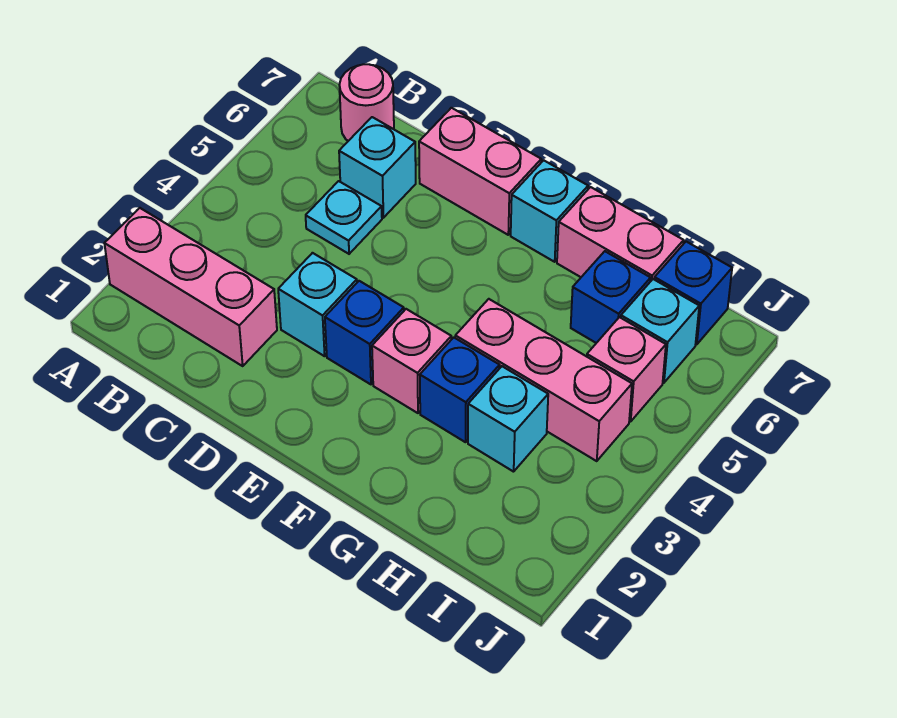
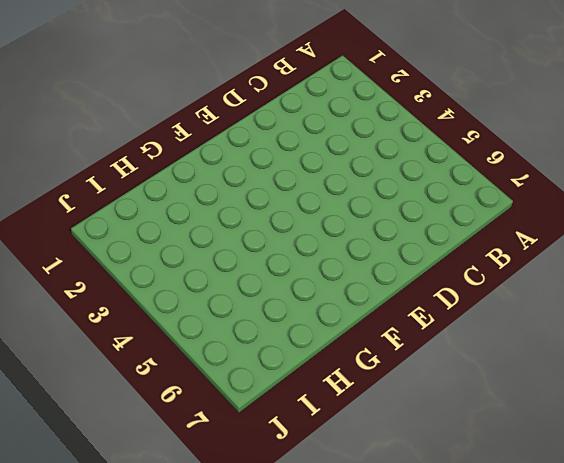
none -> pink brick A2:C2 level 1
none -> pink round brick B7 level 1
none -> cyan plate C5 level 1

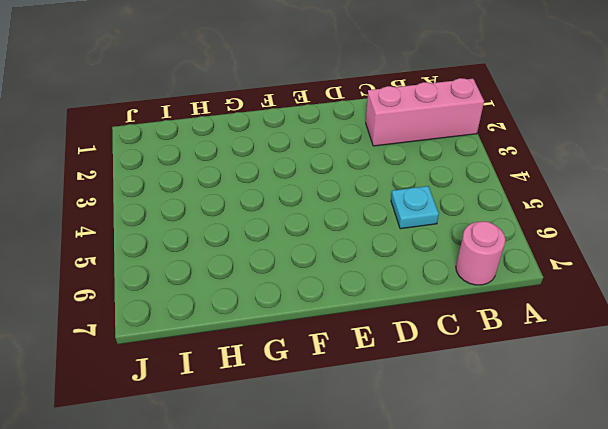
none -> cyan brick C6 level 1
none -> cyan brick D3 level 1
none -> pink brick D7:E7 level 1

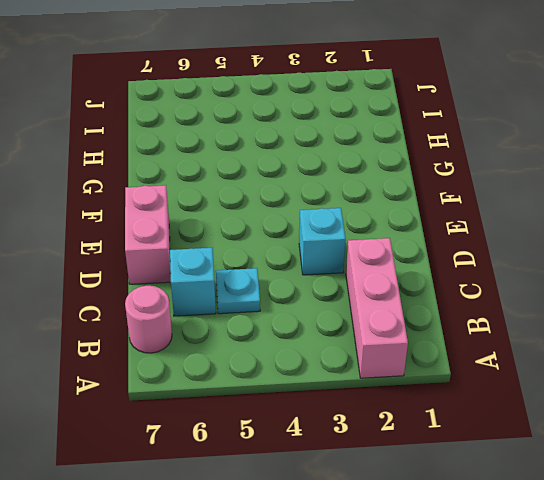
none -> blue brick E3 level 1
none -> pink brick F3 level 1
none -> cyan brick F7 level 1

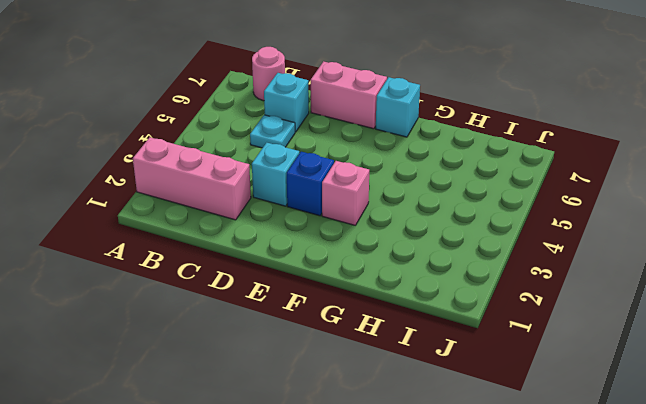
none -> blue brick G3 level 1
none -> pink brick G4:I4 level 1
none -> pink brick G7:H7 level 1

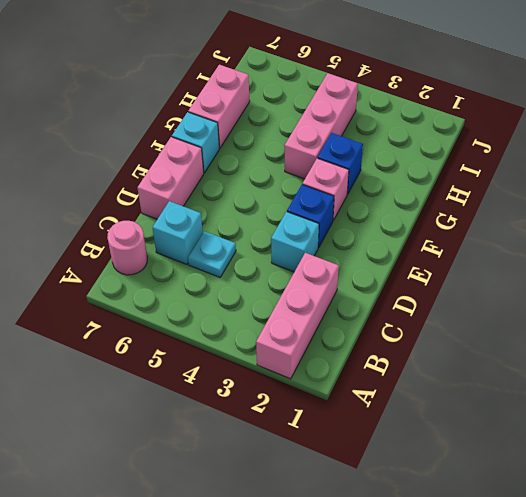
none -> cyan brick H3 level 1
none -> blue brick H6 level 1
none -> pink brick I5 level 1

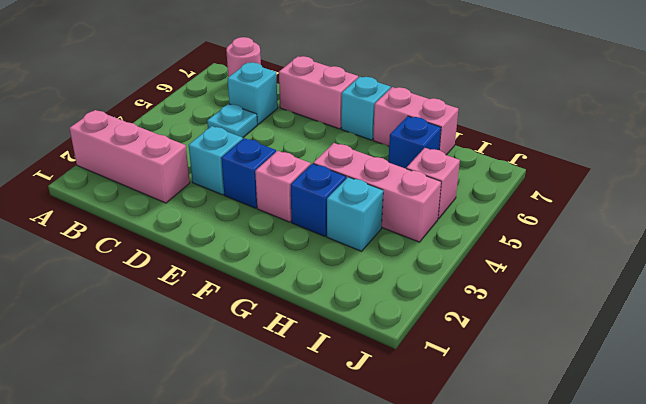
none -> cyan brick I6 level 1
none -> blue brick I7 level 1

